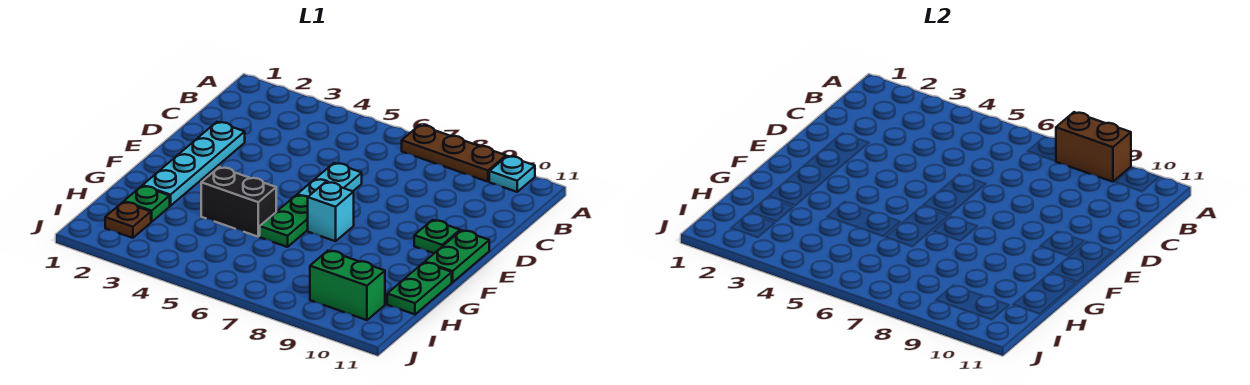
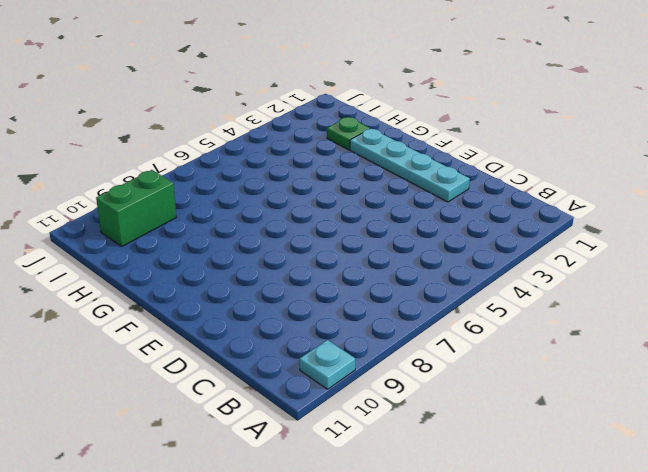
none -> brown plate A7:A9 level 1
none -> cyan plate D6:E6 level 1
none -> green plate E10 level 1

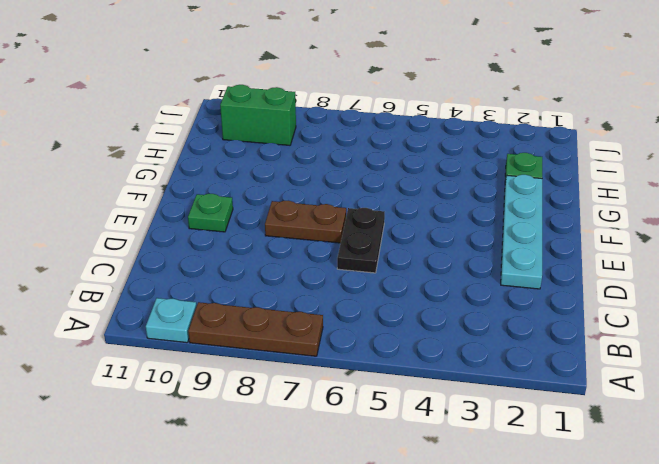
black plate D6:E6 level 1 -> cyan plate D6:E6 level 1
brown plate E7:E8 level 1 -> none
none -> green plate E11:F11 level 1
none -> green plate F6:G6 level 1
none -> cyan brick F7 level 1

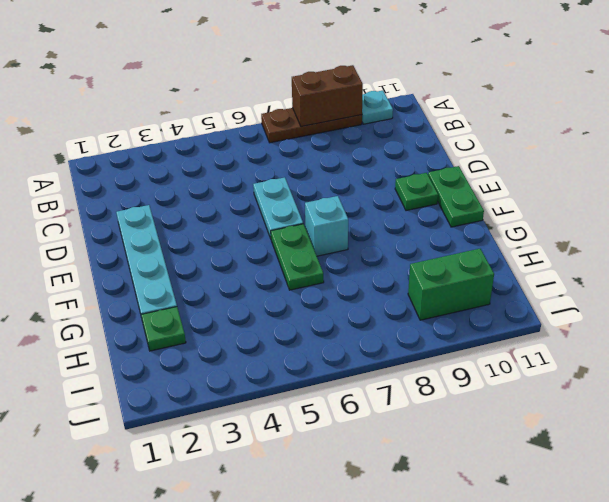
none -> black brick G4:G5 level 1
none -> green plate G11:H11 level 1
none -> brown plate I2 level 1

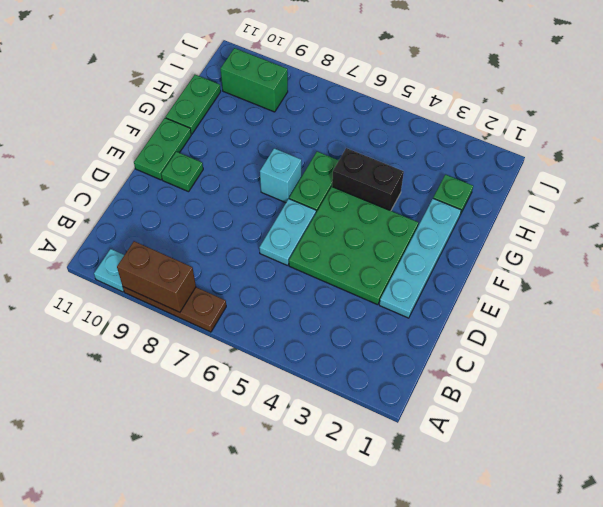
green plate D3:F5 level 1 -> none
none -> brown plate I2 level 1

